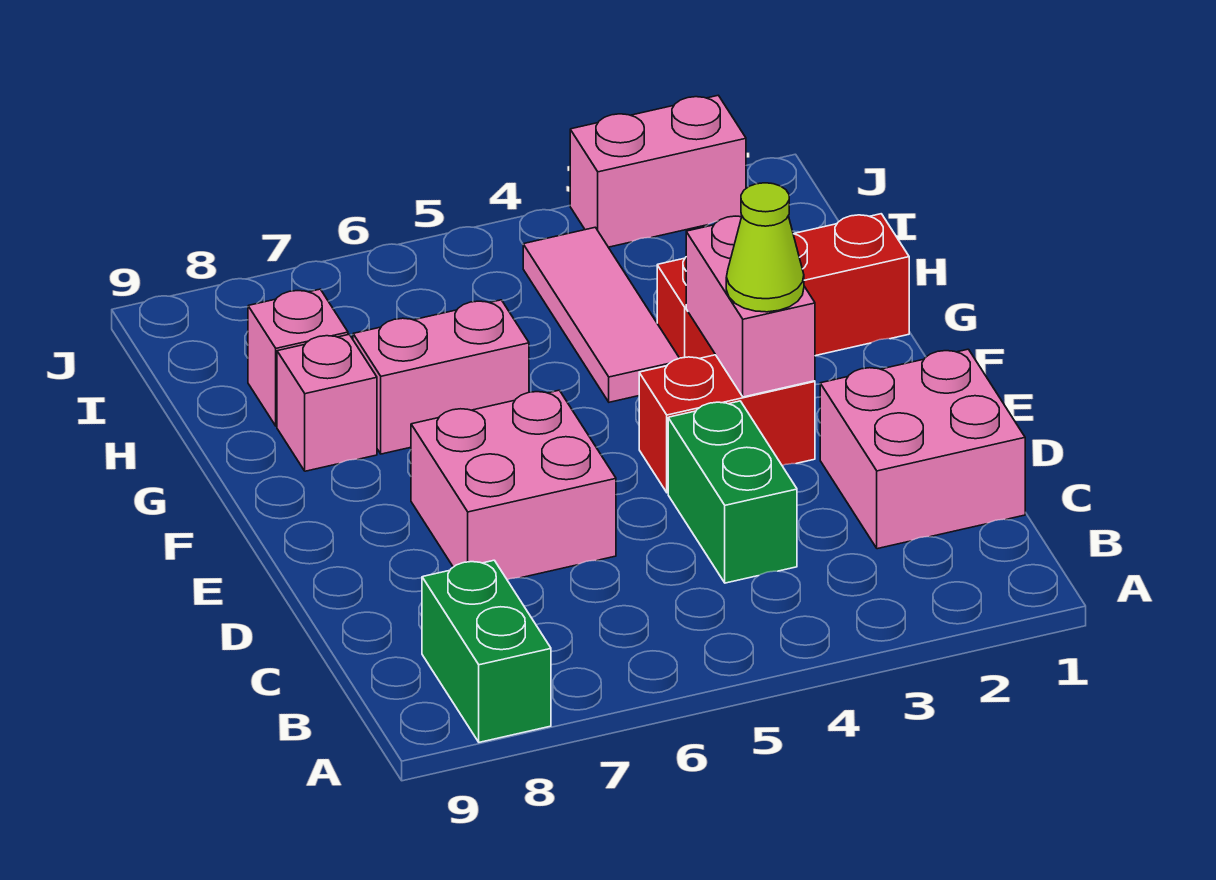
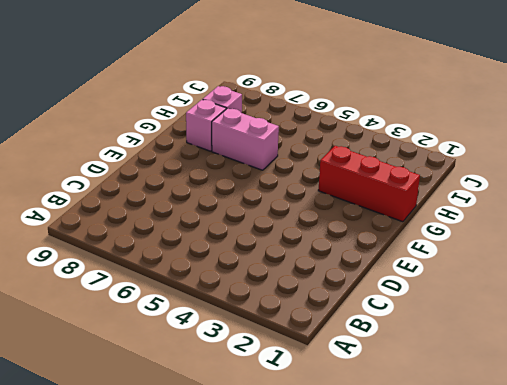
none -> green brick A8:B8 level 1
none -> pink brick C1:D2 level 1
none -> green brick C4:D4 level 1

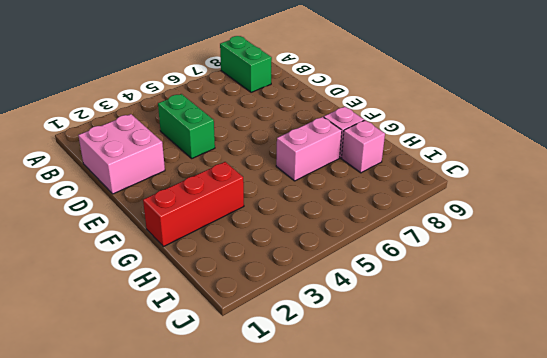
none -> pink brick D6:E7 level 1
none -> red brick E3:E4 level 1
none -> pink tile G4:I4 level 1

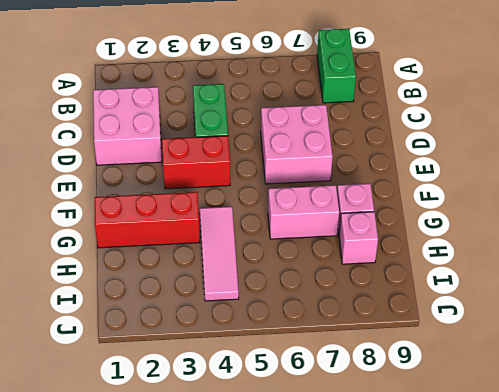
none -> pink brick J2:J3 level 1
none -> pink brick E3:F3 level 2
none -> lime cone E3 level 3

